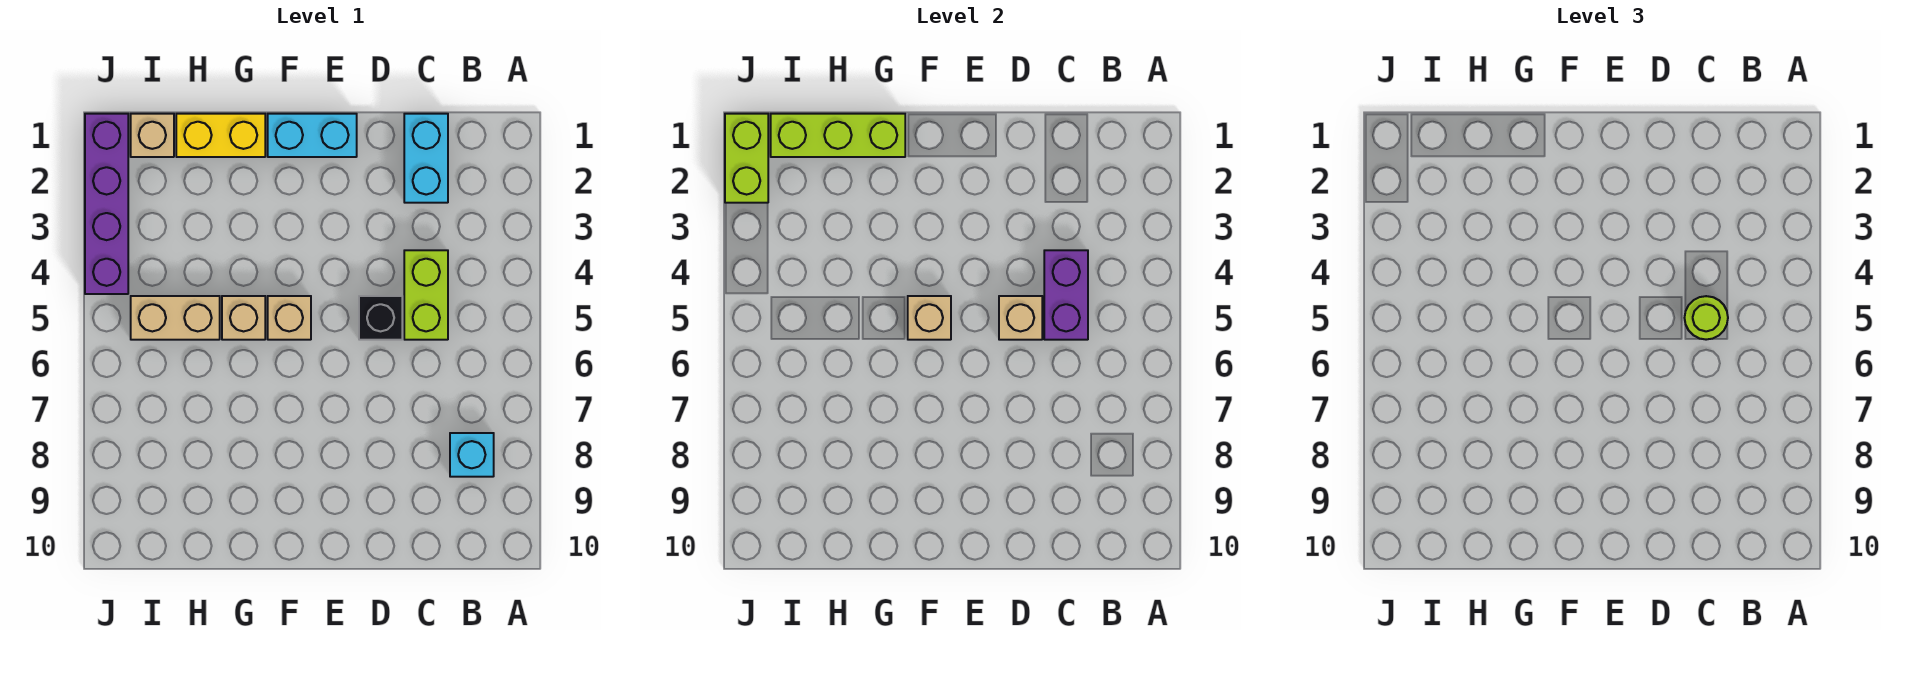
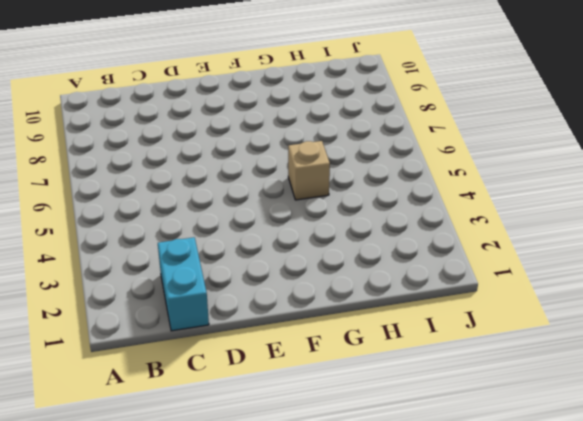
none -> cyan brick B8 level 1
none -> lime brick C4:C5 level 1
none -> black brick D5 level 1

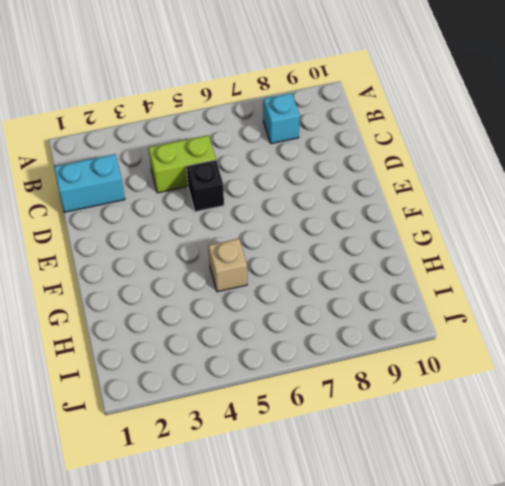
none -> cyan brick E1:F1 level 1
none -> tan brick F5 level 1
none -> yellow brick G1:H1 level 1

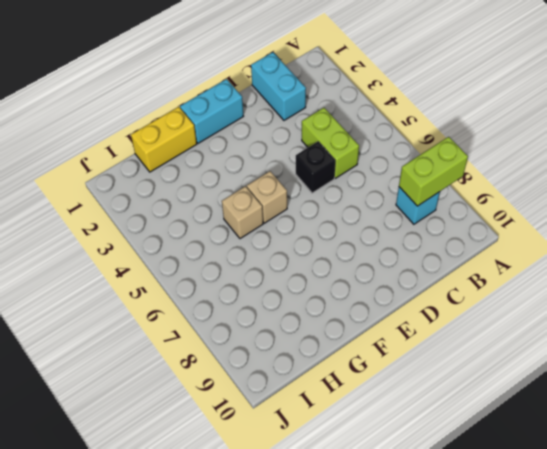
lime brick A8:B8 level 2 -> lime brick J1:J2 level 2
none -> tan brick H5:I5 level 1
none -> tan brick I1 level 1
none -> purple brick J1:J4 level 1

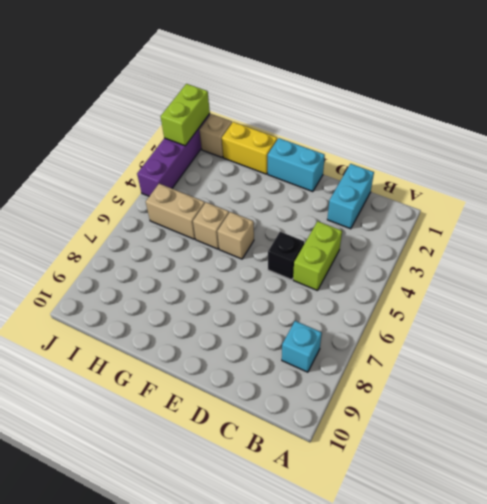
none -> purple brick C4:C5 level 2
none -> tan brick D5 level 2
none -> tan brick F5 level 2

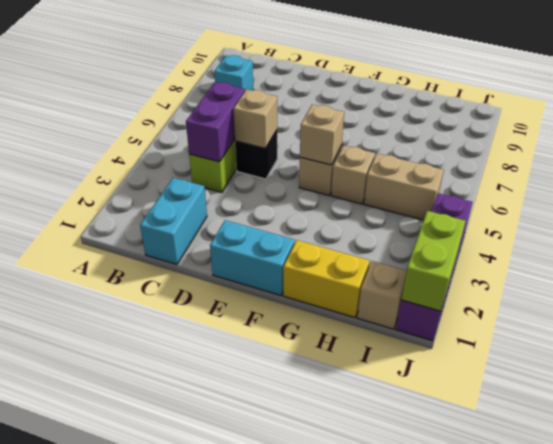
none -> lime brick G1:I1 level 2
none -> lime round brick C5 level 3

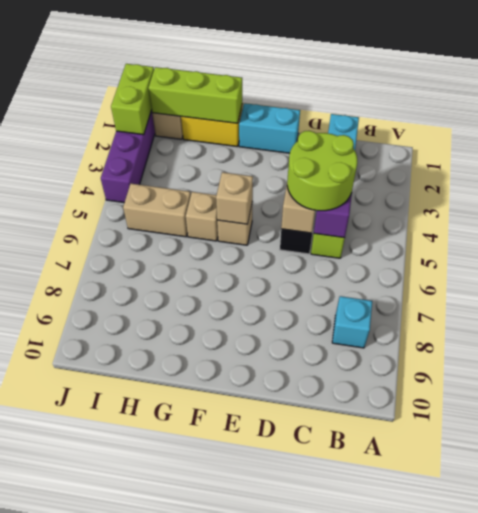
lime round brick C4:D5 level 3 -> lime round brick C5 level 3

